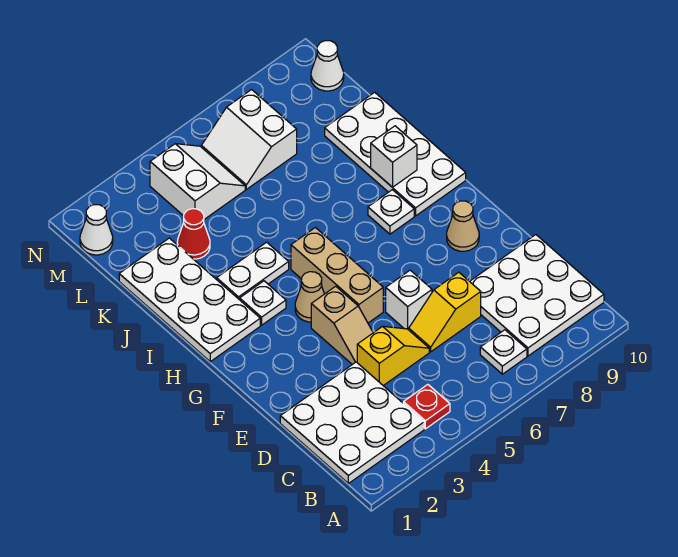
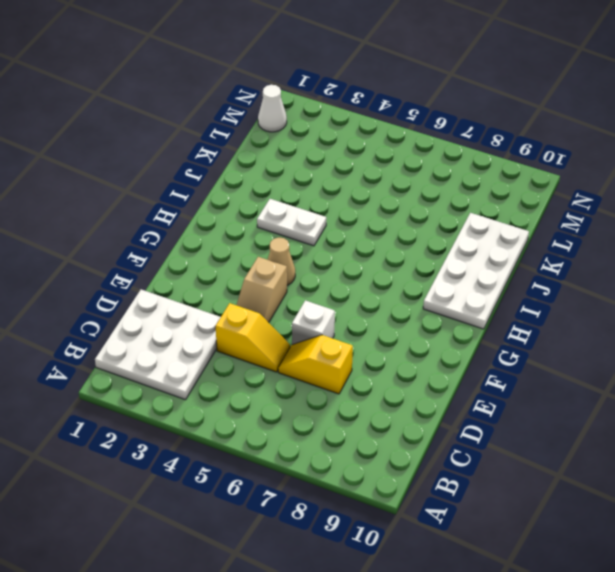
none -> red plate B4 level 1
none -> white plate B7 level 1
none -> white plate B8:D10 level 1

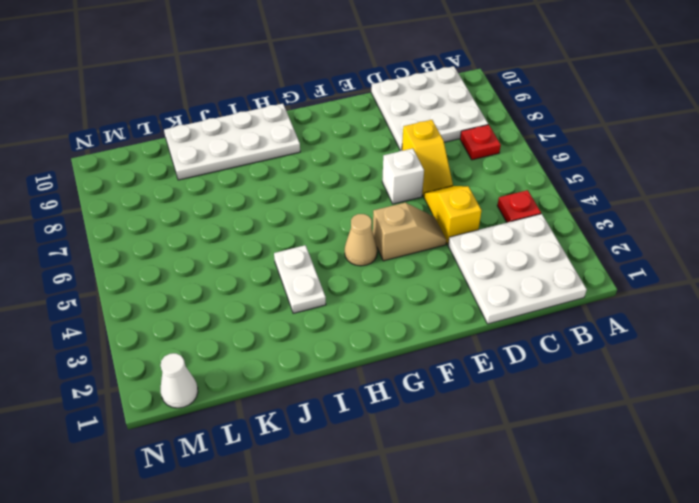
red plate B7 level 1 -> white plate B7 level 1
none -> tan brick F5:H5 level 1
none -> tan cone F9 level 1
none -> white plate H1:K2 level 1

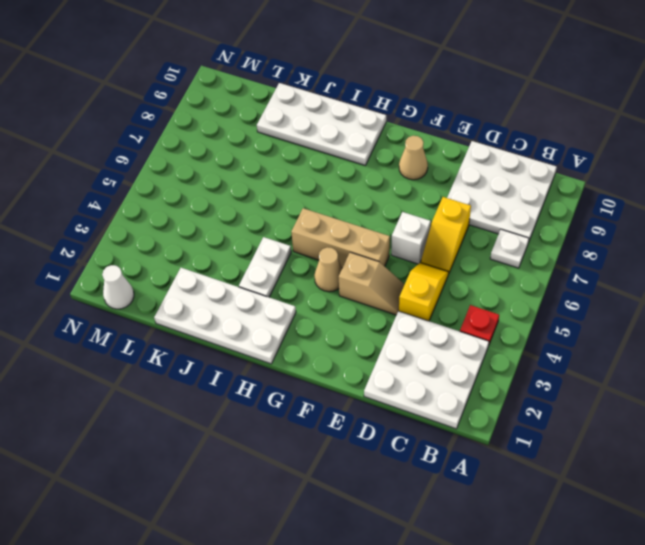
none -> white plate H3 level 1
none -> white plate H8 level 1
none -> red cone K3 level 1

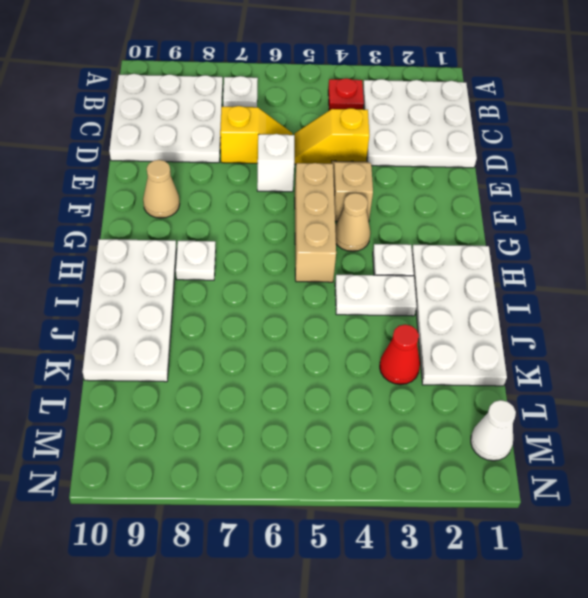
none -> white slope L4:M5 level 1 top 4
none -> white slope L6:M7 level 1 top 7
none -> white cone M10 level 1

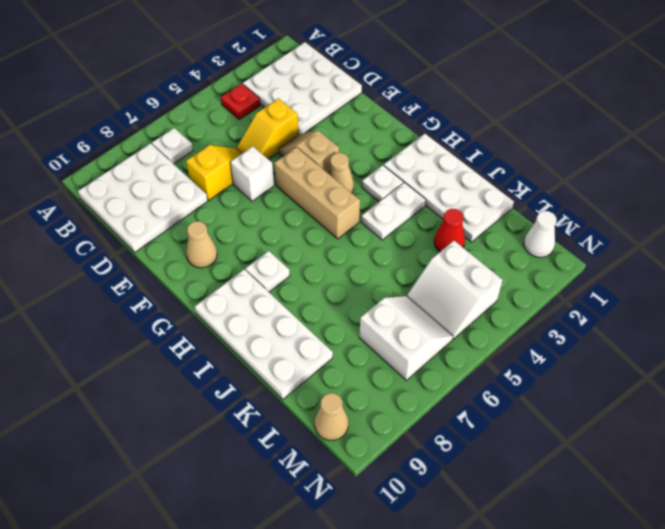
tan cone M10 level 1 -> white cone M10 level 1
none -> white brick I9 level 2

